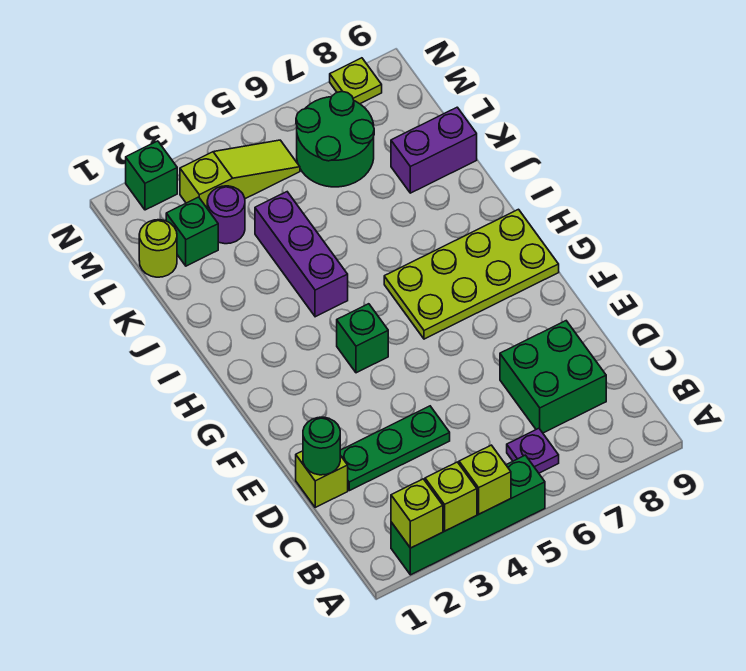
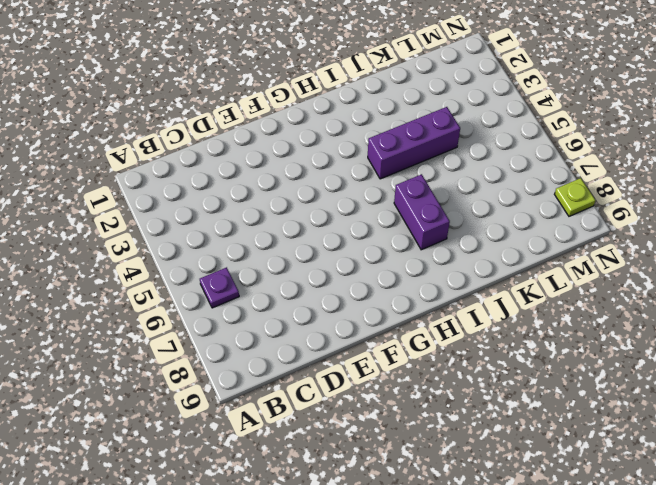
purple brick I6:I7 level 1 -> purple brick K8:K9 level 1
none -> green brick A2:A5 level 1
none -> green brick C7:D8 level 1
none -> lime brick D1 level 1

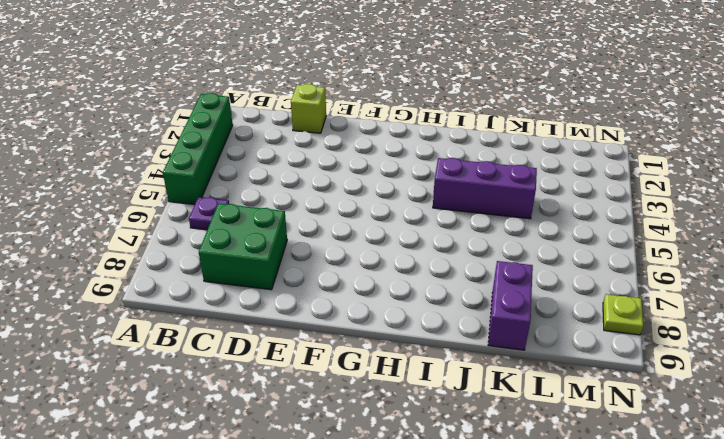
none -> green plate D2:D4 level 1
none -> green brick G4 level 1
none -> lime plate G6:H9 level 1

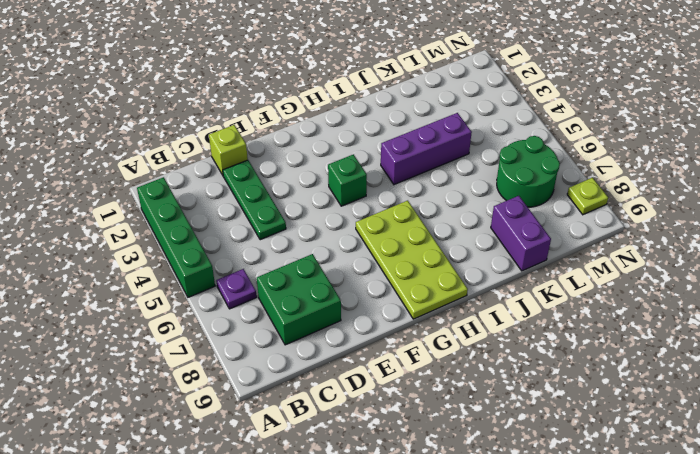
none -> lime round brick L1 level 1
none -> green brick L2 level 1
none -> purple round brick L3 level 1

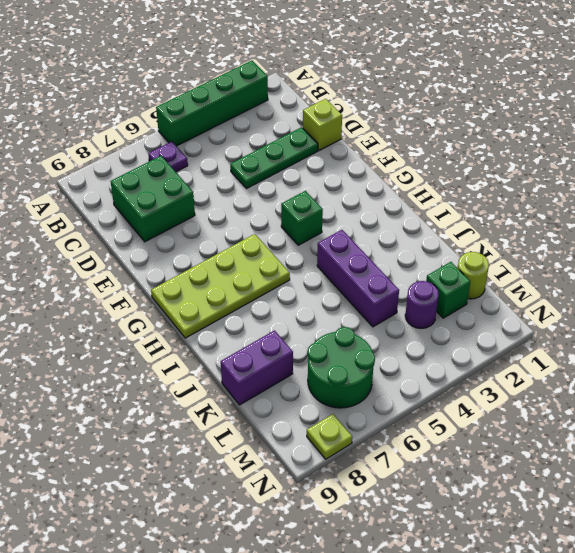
none -> lime slope M3:M5 level 1 top 3
none -> green brick N2 level 1
none -> lime brick A2 level 2

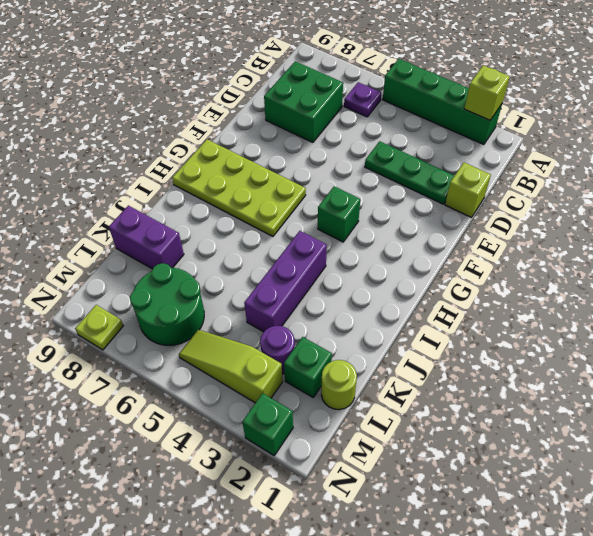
none -> lime brick A3 level 2
none -> lime brick A4 level 2
none -> green round brick D1 level 2

